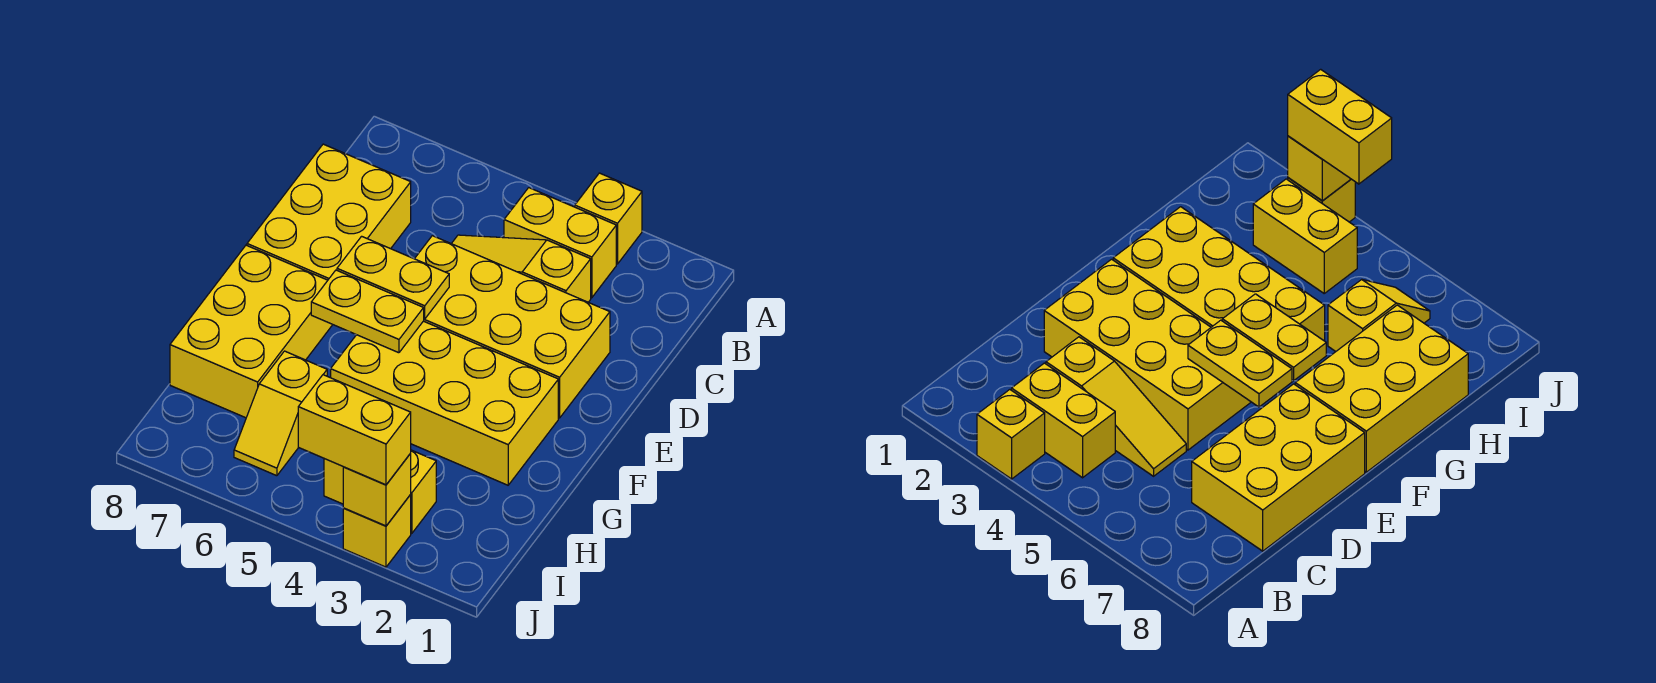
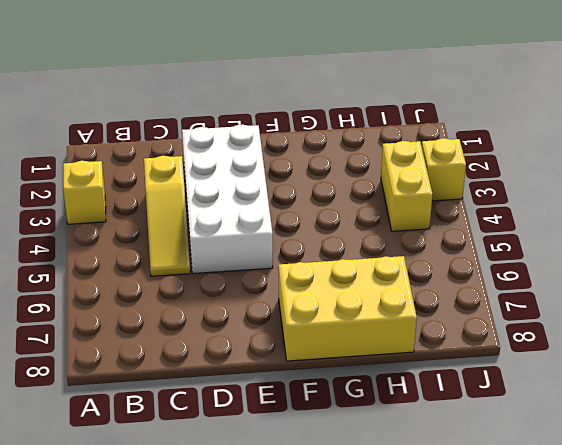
white brick D2:E5 level 1 -> yellow brick D2:E5 level 1
none -> yellow brick B3:B4 level 1
none -> yellow brick C7:E8 level 1
none -> yellow brick F2:G5 level 1

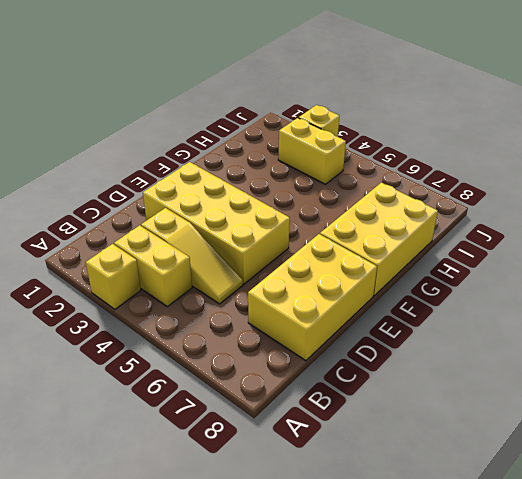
none -> yellow brick F2:G5 level 1
none -> yellow slope H6:I6 level 1 top H
none -> yellow plate E5:E6 level 2

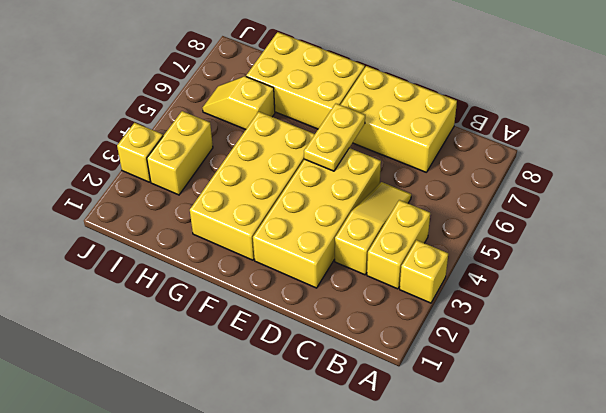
none -> yellow plate F5:F6 level 2
none -> yellow brick J3 level 2
none -> yellow brick J3:J4 level 3

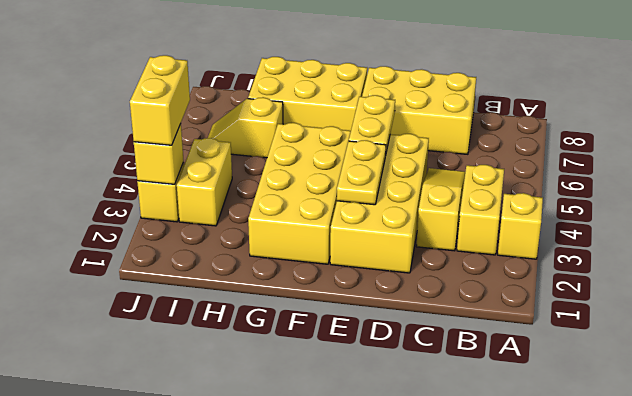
yellow plate E3:E4 level 2 -> yellow plate F5:F6 level 2

